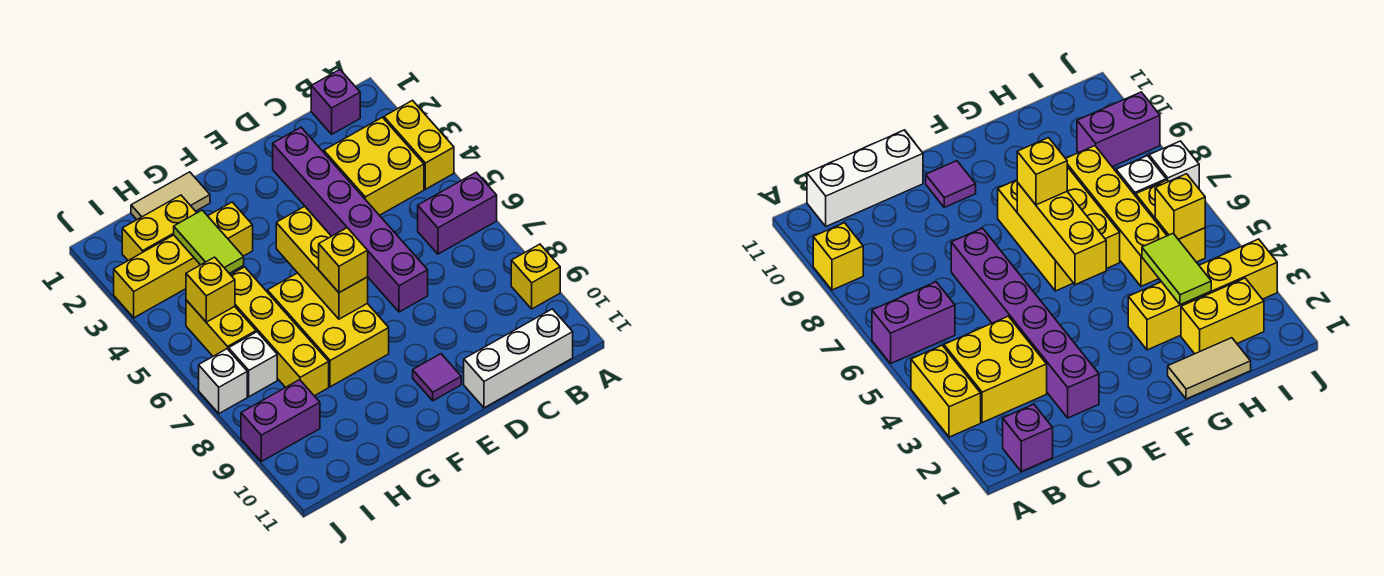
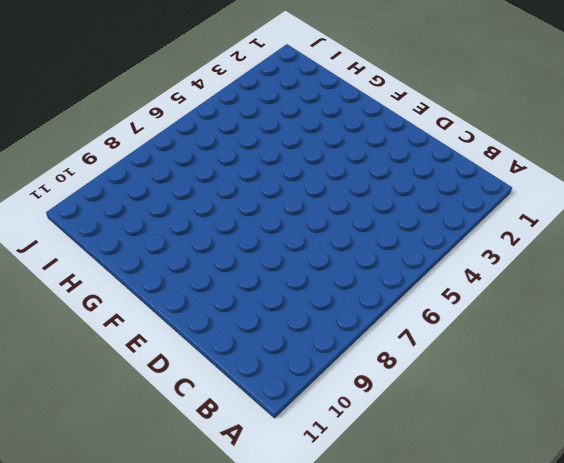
none -> yellow brick A3:A4 level 1
none -> purple brick A6:B6 level 1
none -> yellow brick A9 level 1

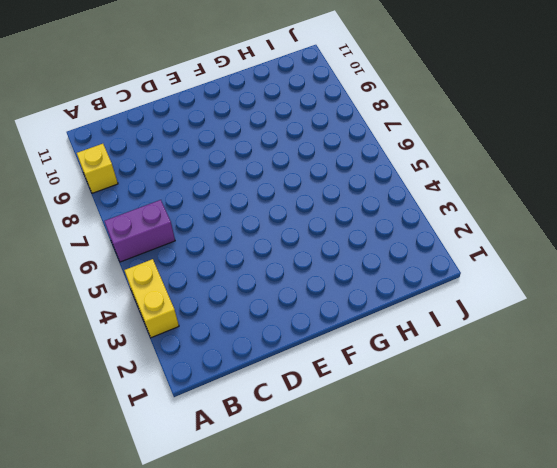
none -> purple brick B1 level 1
none -> yellow brick B3:C4 level 1
none -> white brick B11:D11 level 1

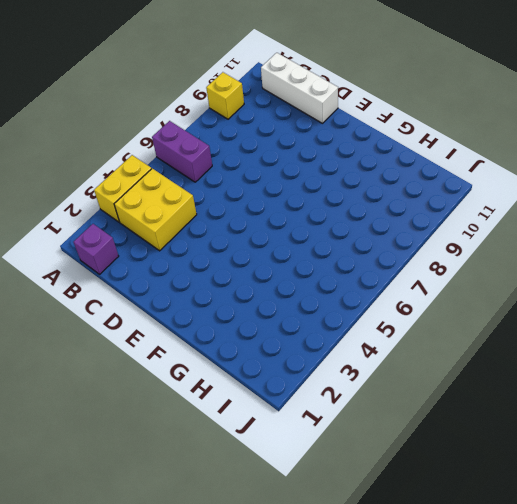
none -> purple brick D2:D7 level 1
none -> purple tile E10 level 1
none -> yellow brick F6:G8 level 1

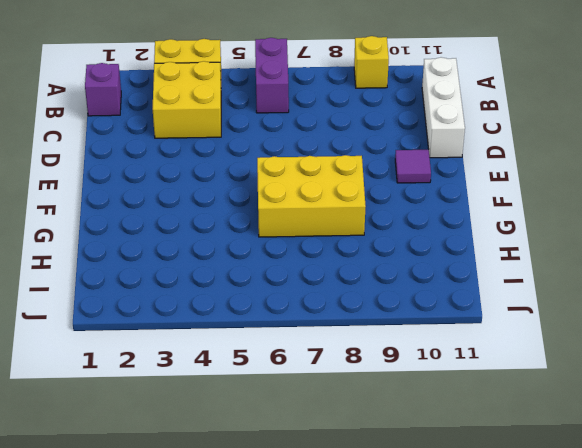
none -> purple brick D2:D7 level 1
none -> tan tile G1:H1 level 1
none -> yellow brick G3:J3 level 1

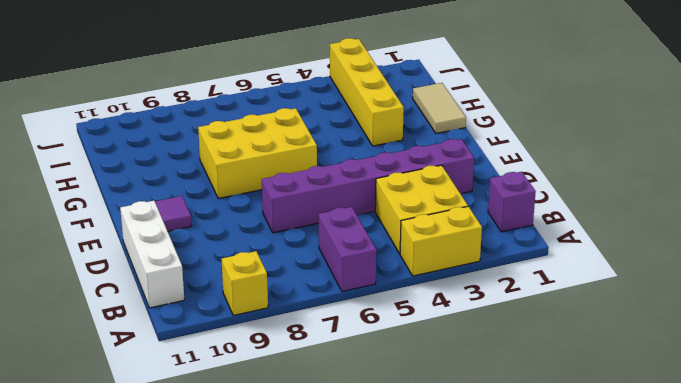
none -> yellow brick H2:I2 level 1
none -> yellow brick H5:H8 level 1
none -> yellow brick I5:I6 level 1

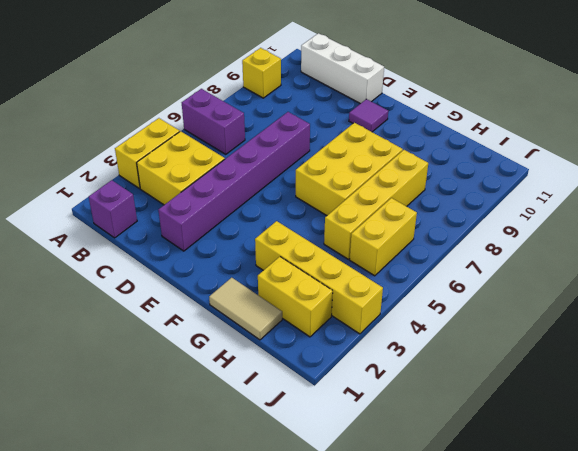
none -> white brick I7 level 1
none -> purple brick I9:J9 level 1
none -> white brick J7 level 1

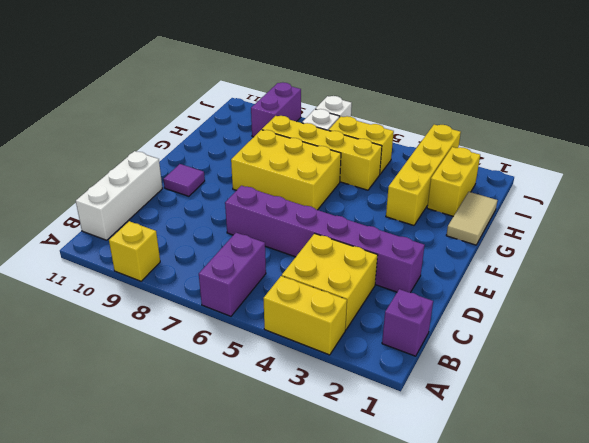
none -> yellow brick F5:F7 level 2
none -> lime tile H3:H4 level 2
none -> yellow brick I5 level 2

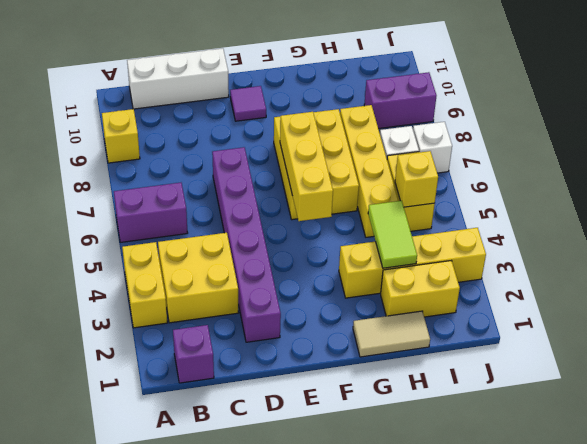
none -> yellow brick F7 level 3

